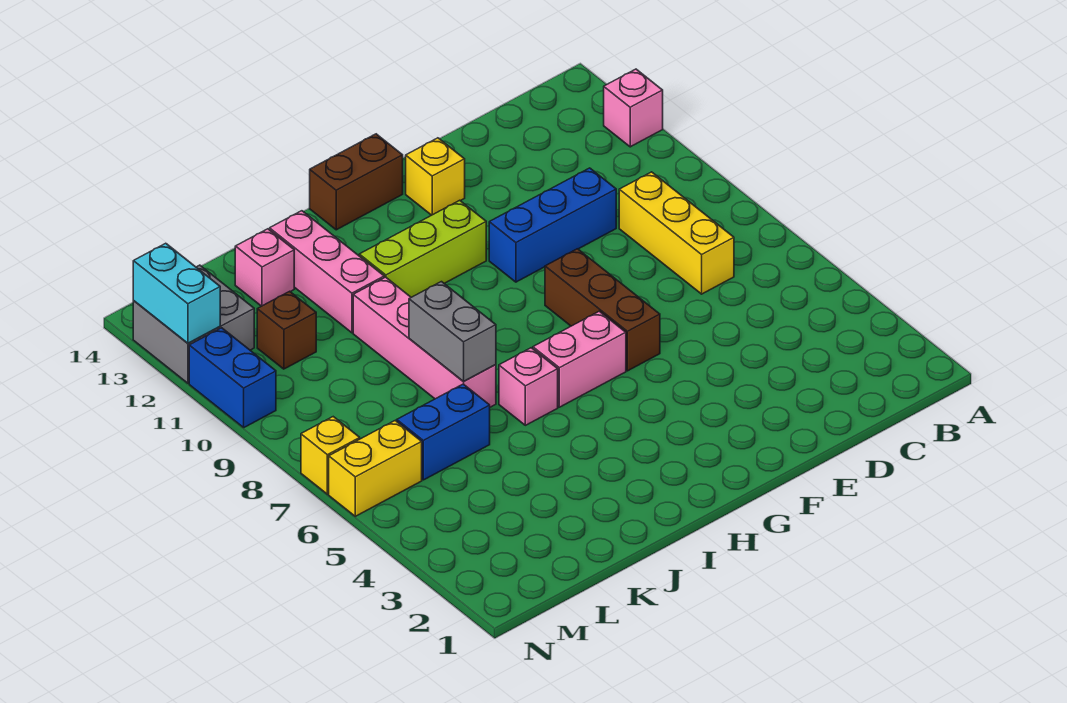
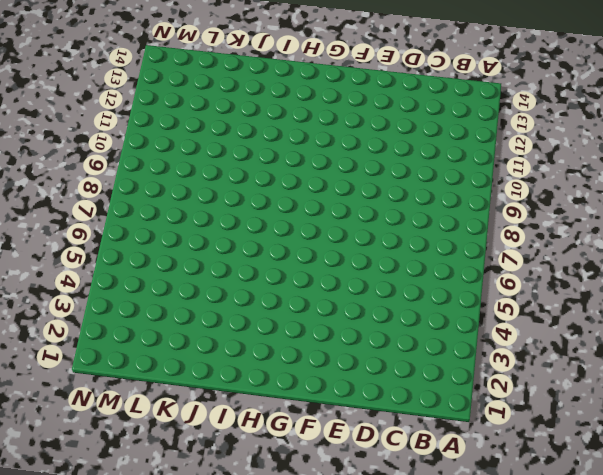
none -> pink brick A12 level 1
none -> yellow brick C7:C9 level 1
none -> blue brick D10:F10 level 1

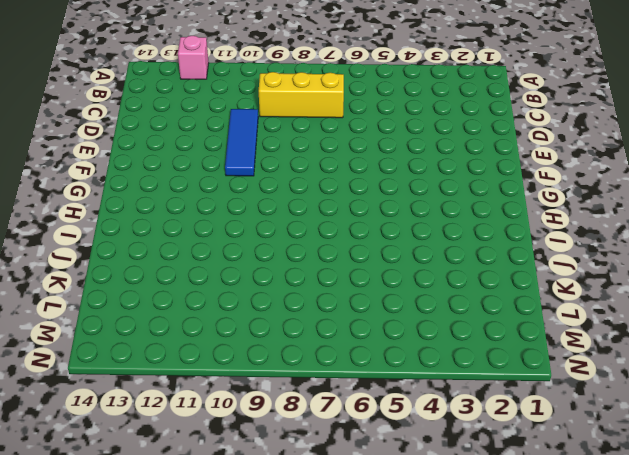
blue tile D10:F10 level 1 -> blue brick D10:F10 level 1
none -> brown brick F6:F8 level 1
none -> yellow brick F13 level 1
none -> pink brick G6:H6 level 1

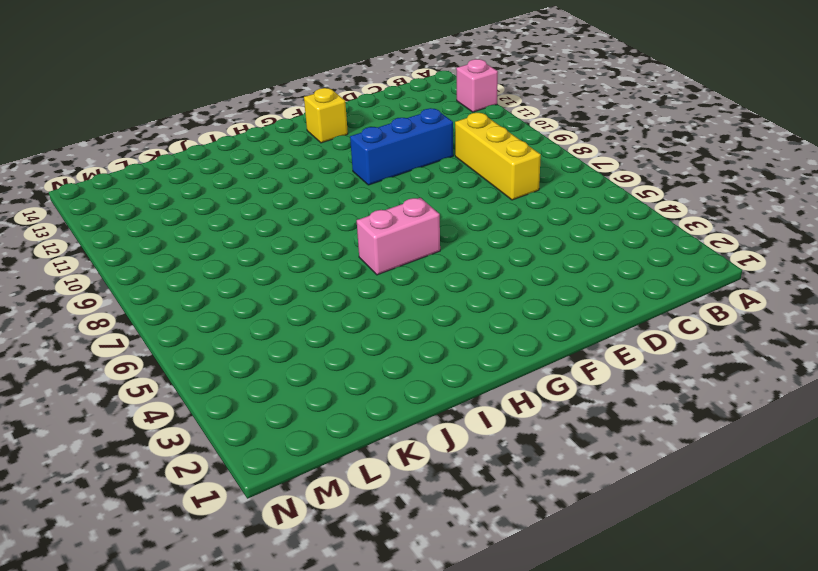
none -> brown brick F6:F8 level 1
none -> lime brick G11:I11 level 1
none -> brown brick G14:H14 level 1

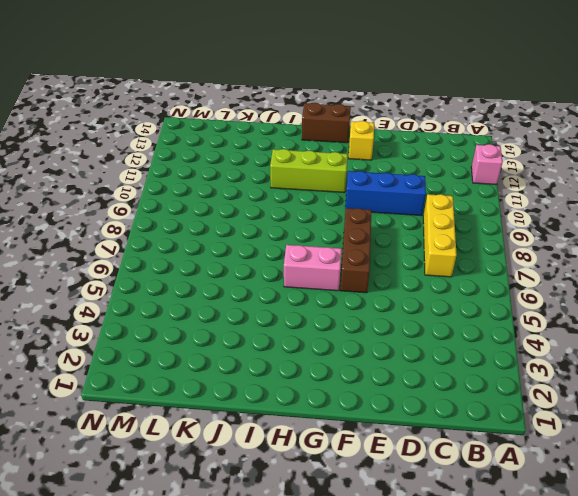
none -> pink brick I6 level 1
none -> pink brick J7:J10 level 1
none -> pink brick J11:J13 level 1

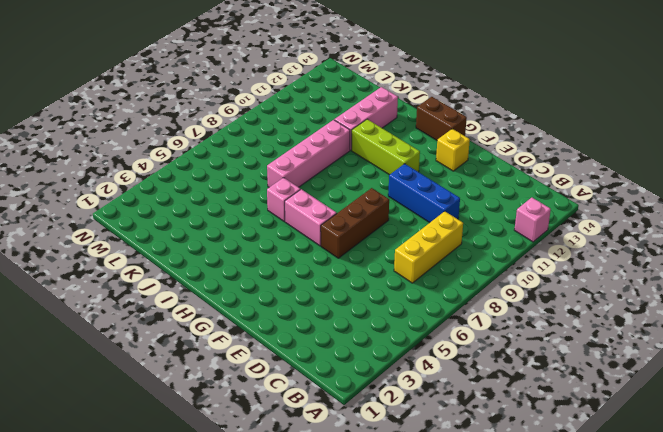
none -> blue brick K6:L6 level 1
none -> pink brick K13 level 1
none -> brown brick L11 level 1

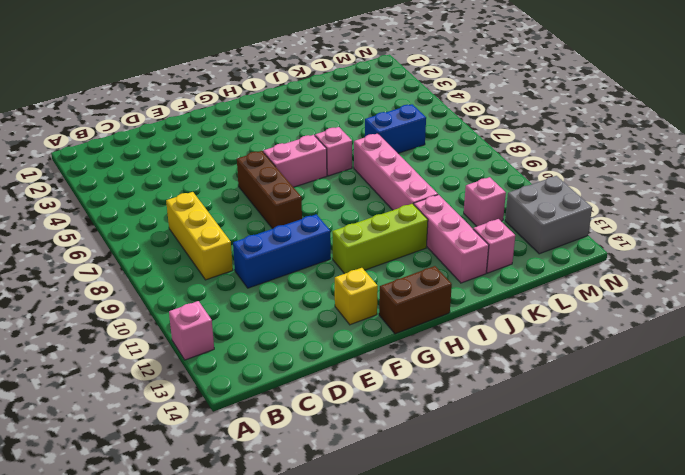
pink brick L11 level 1 -> brown brick L11 level 1
none -> yellow brick M6:N6 level 1
none -> yellow brick N7 level 1
none -> blue brick N10:N11 level 1

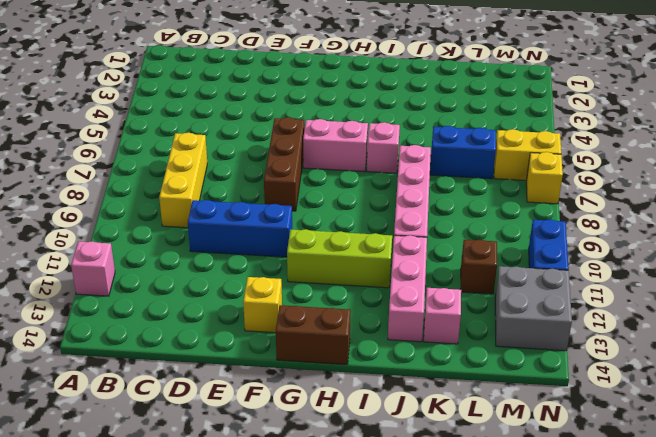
none -> grey brick J7:J8 level 2
none -> cyan brick N12:N13 level 2

